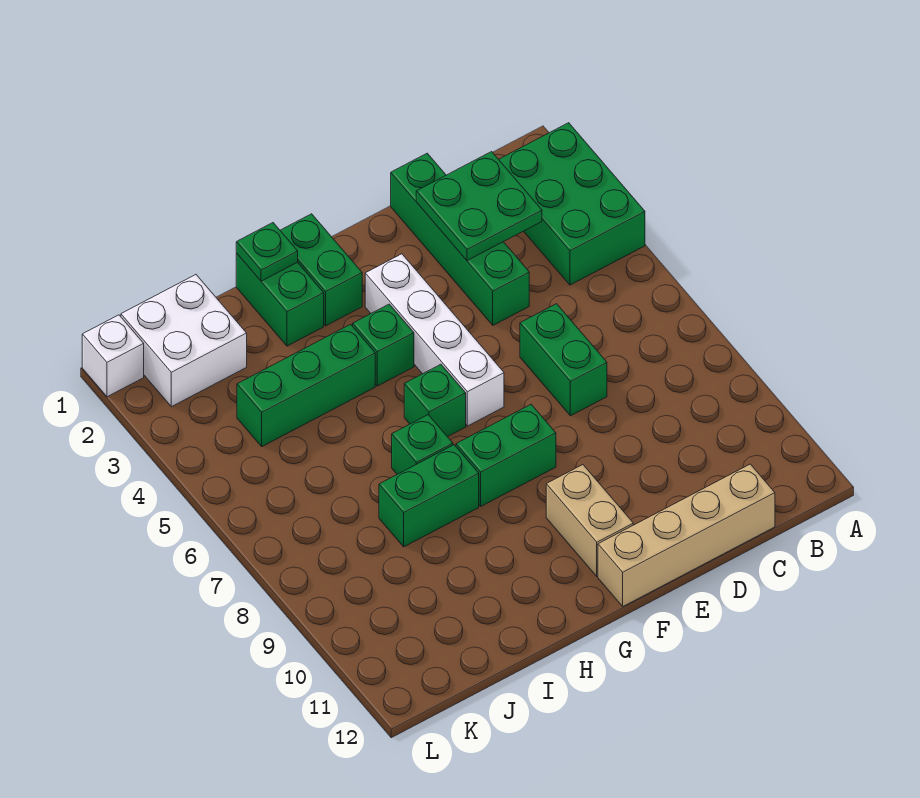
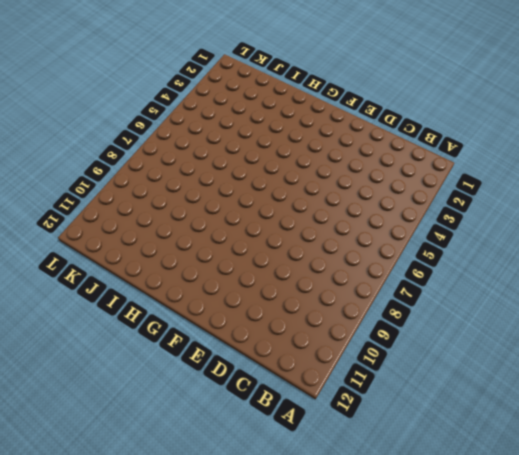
none -> green brick A2:B4 level 1
none -> tan brick C12:F12 level 1
none -> green brick D1:D4 level 1

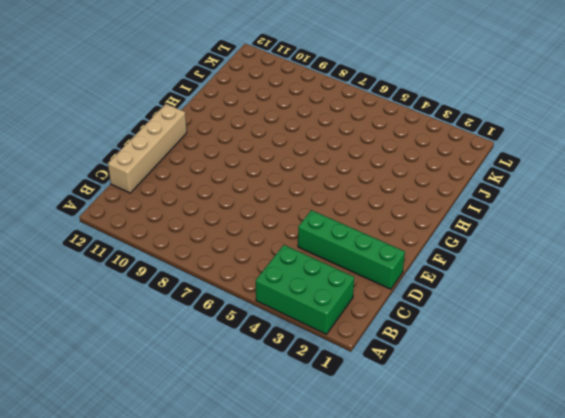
none -> green brick D6:D7 level 1
none -> white brick F3:F6 level 1
none -> green brick F8:G8 level 1

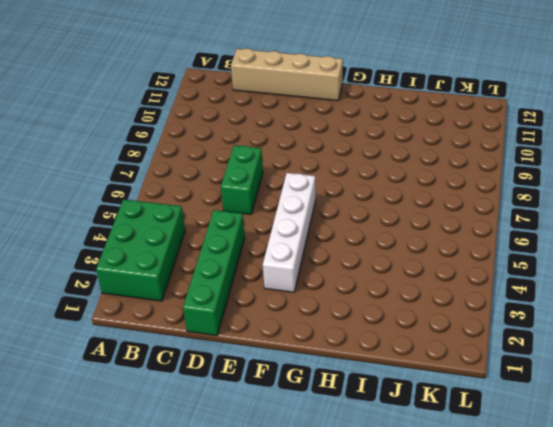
none -> green brick F8:G8 level 1
none -> tan brick F10:F11 level 1
none -> green brick G1:G2 level 1

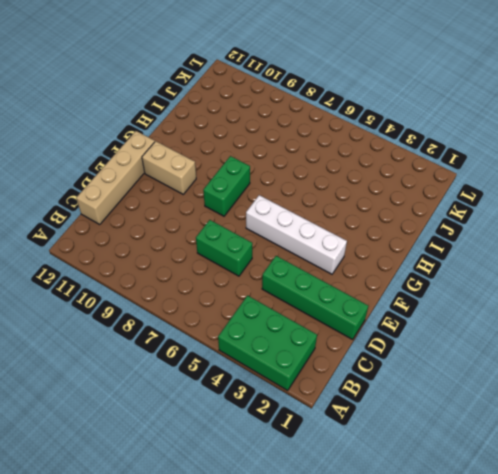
none -> green brick G1:G2 level 1
none -> green brick G4 level 1
none -> green brick G6 level 1

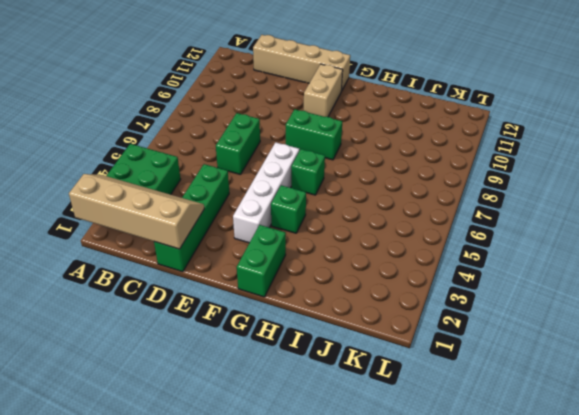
tan slope A1:D2 level 2 top 1 -> green plate C2:D3 level 2
none -> green brick H1:H2 level 1
none -> green brick H4:J4 level 1
none -> green brick H7 level 1

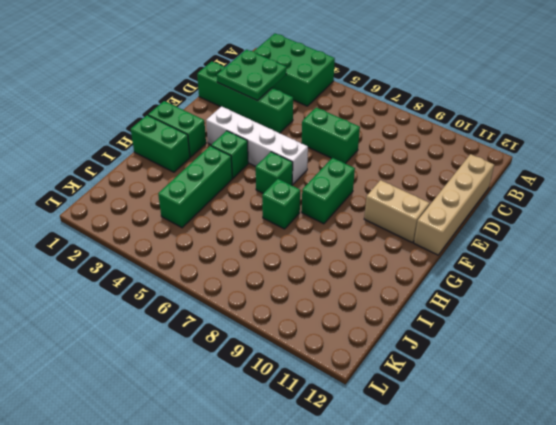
none -> green brick H8:I8 level 1
none -> white brick J1:K2 level 1
none -> white brick L1 level 1

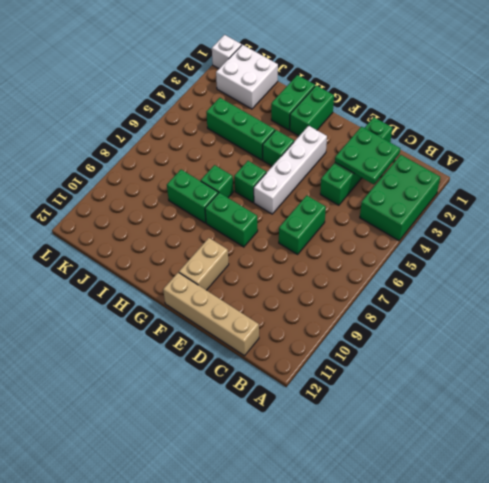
none -> green plate H1 level 2

